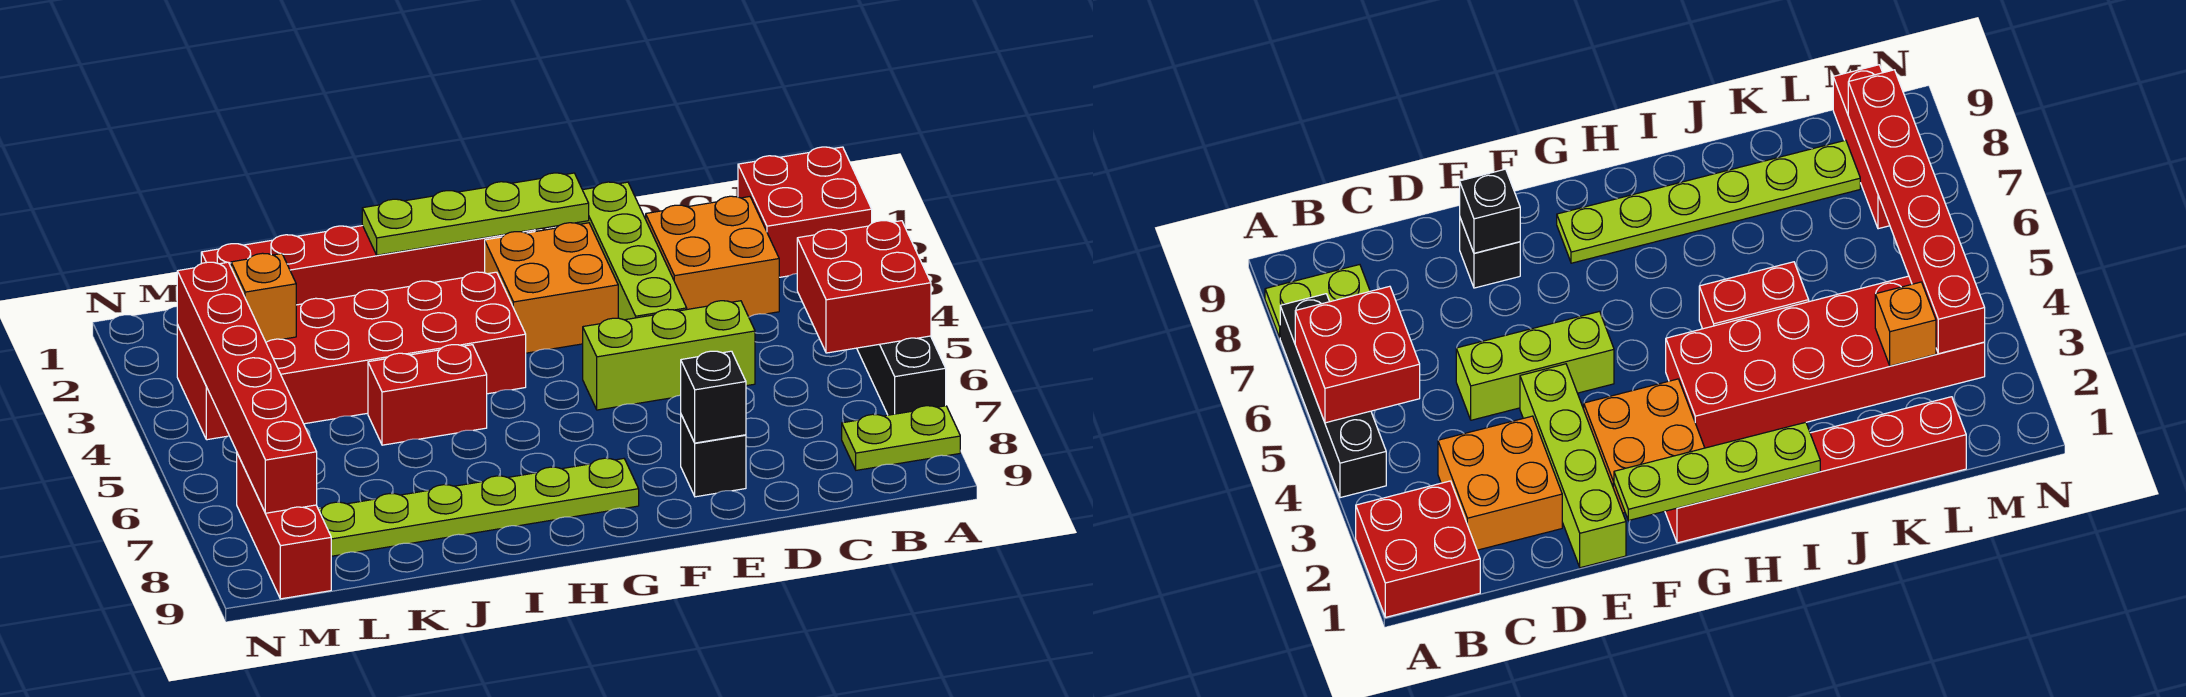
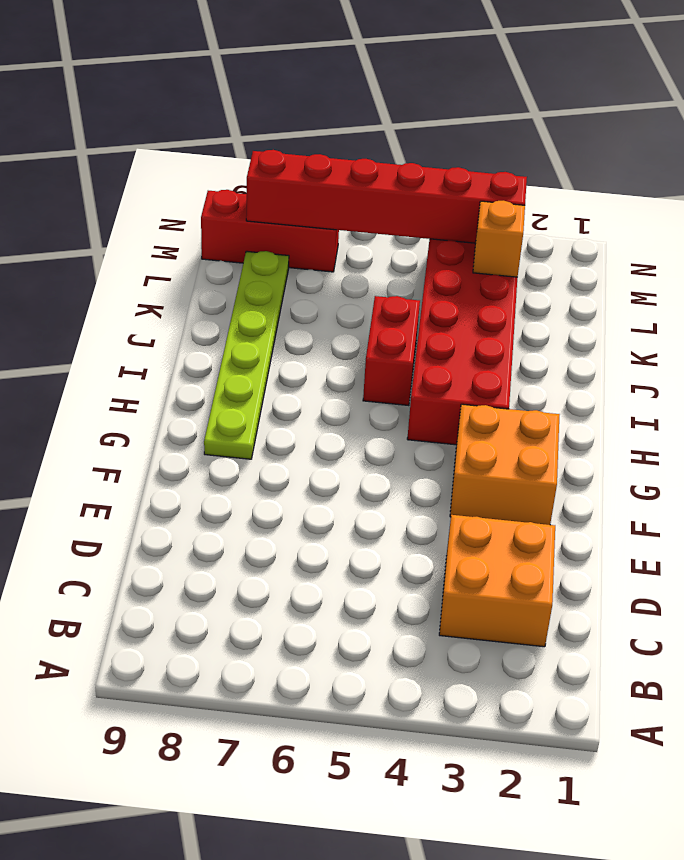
none -> red brick A1:B2 level 1
none -> black brick A4:A7 level 1
none -> lime plate A8:B8 level 1

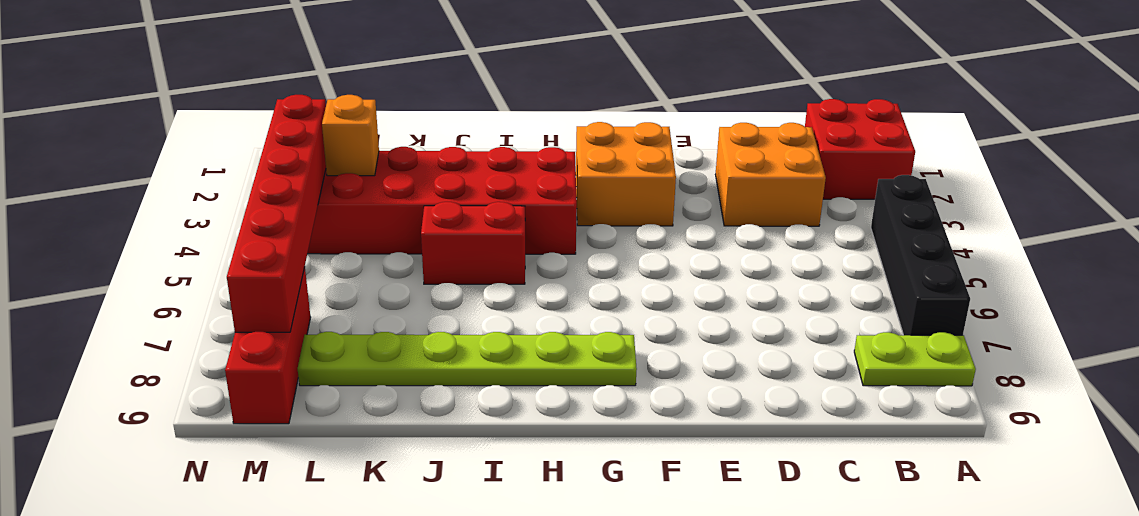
none -> lime brick D5:F5 level 1
none -> lime brick E1:E4 level 1
none -> black brick E8 level 1

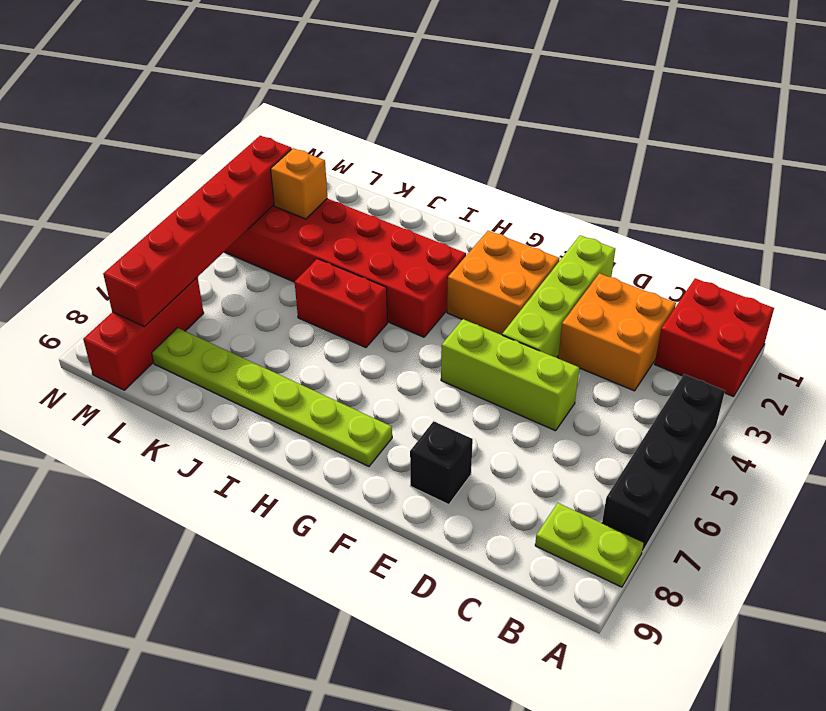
none -> red brick G1:L1 level 1
none -> red brick A5:B6 level 2
none -> black brick E8 level 2

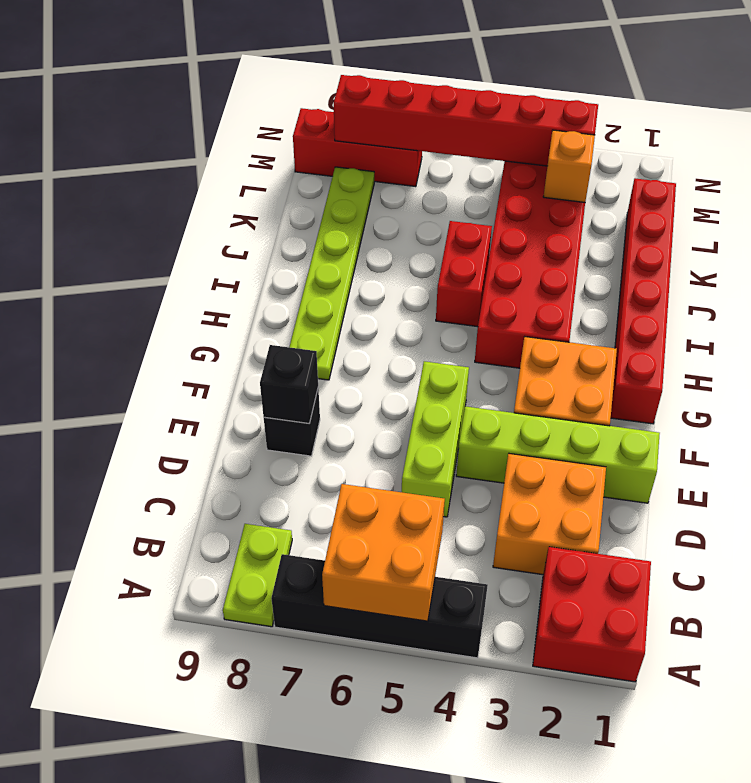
orange brick A5:B6 level 2 -> red brick A5:B6 level 2
none -> lime plate F1:I1 level 2

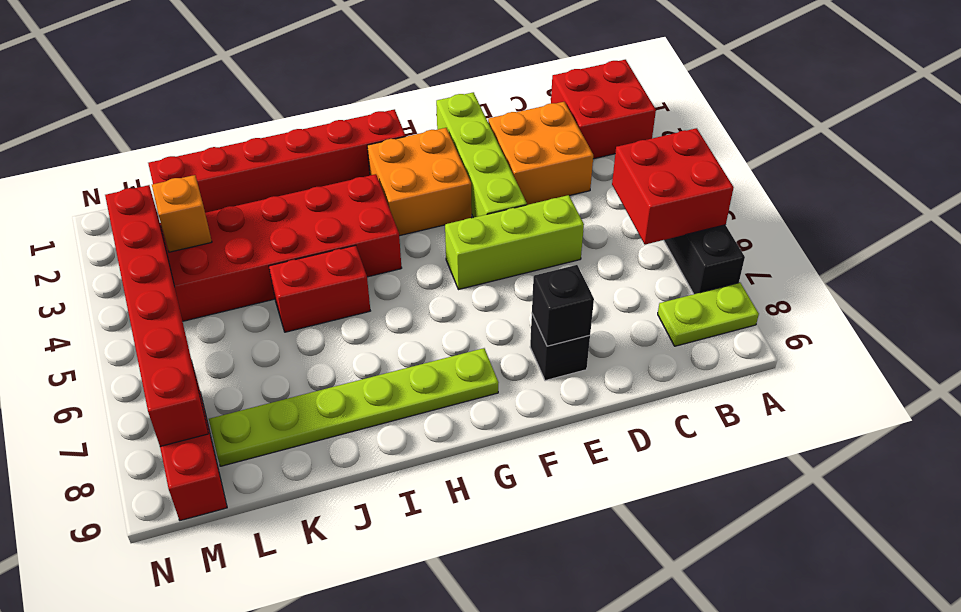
none -> lime plate F1:I1 level 2

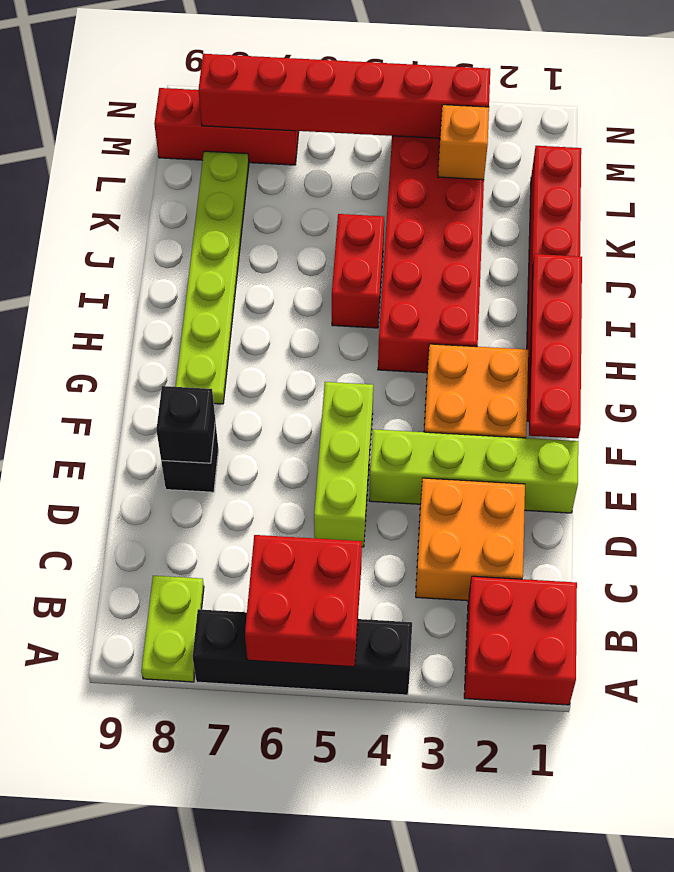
red plate F1:I1 level 2 -> lime plate F1:I1 level 2

